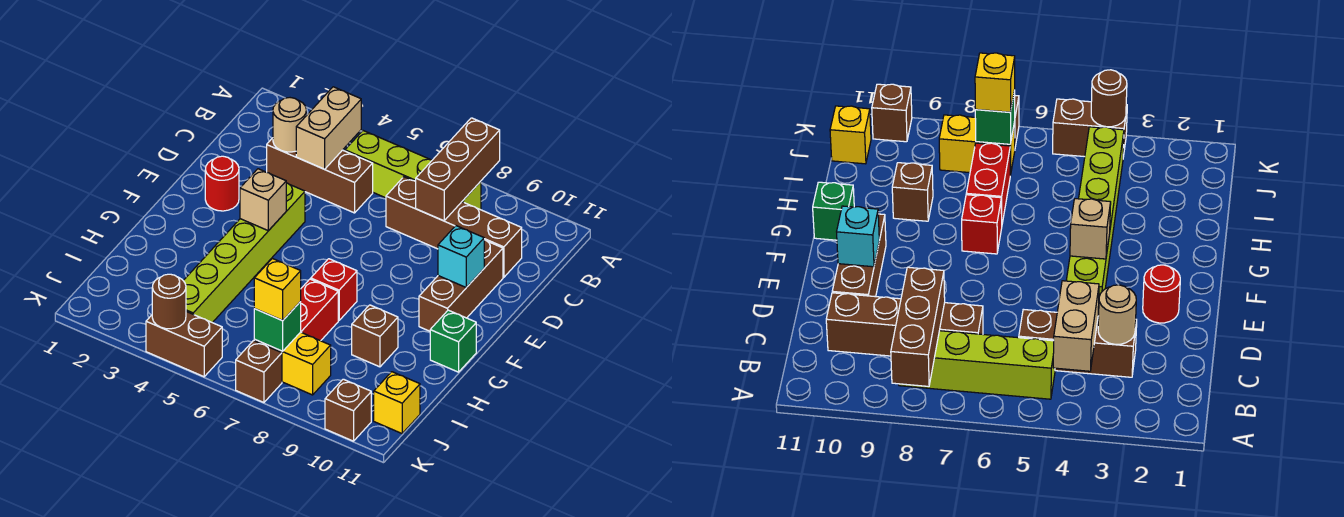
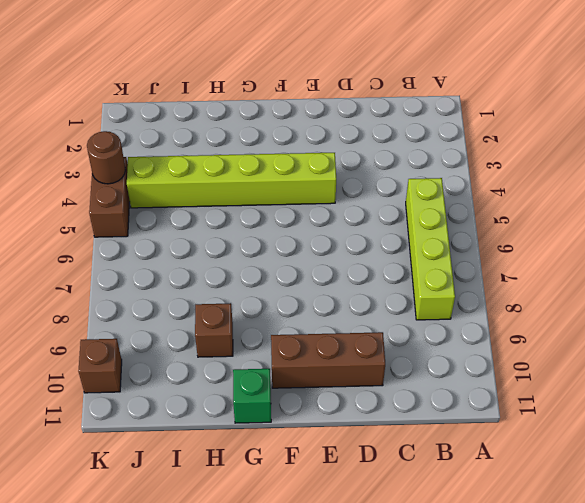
none -> brown brick C3:C5 level 1
none -> brown brick C7:C10 level 1
none -> red round brick E2 level 1

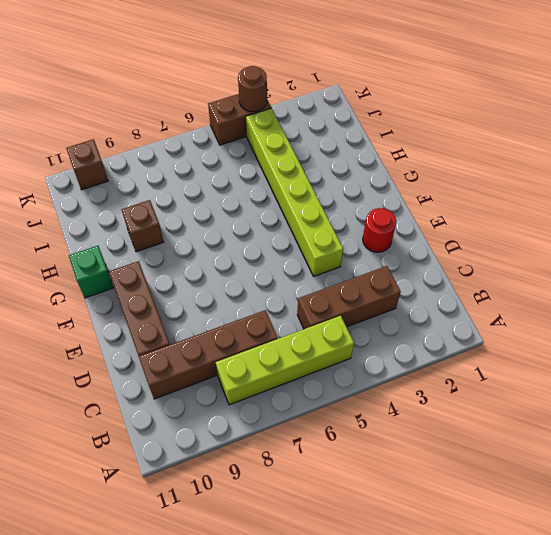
none -> red brick G7 level 1
none -> red brick H7:I7 level 1
none -> yellow brick J7:J8 level 1

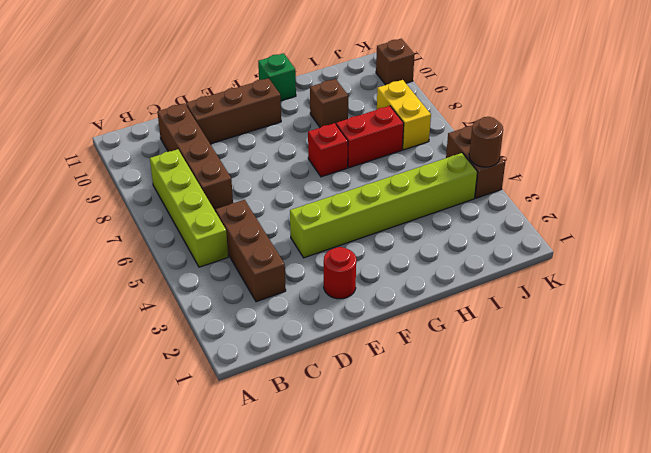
none -> yellow brick J11 level 1
none -> brown brick K7 level 1
none -> brown brick A8:C8 level 2

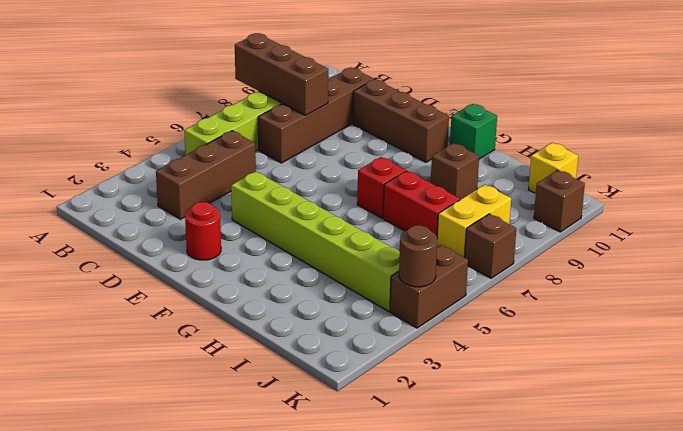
none -> tan brick B4:C4 level 2
none -> tan round brick C3 level 2
none -> cyan brick E10 level 2

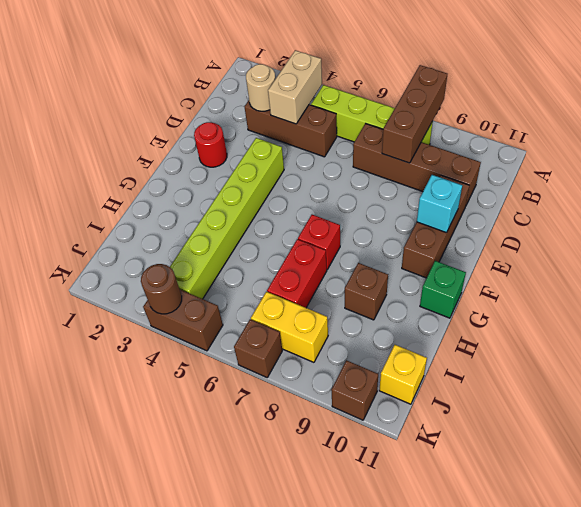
none -> tan brick F4 level 2
none -> green brick J7 level 2
none -> yellow brick J7 level 3

